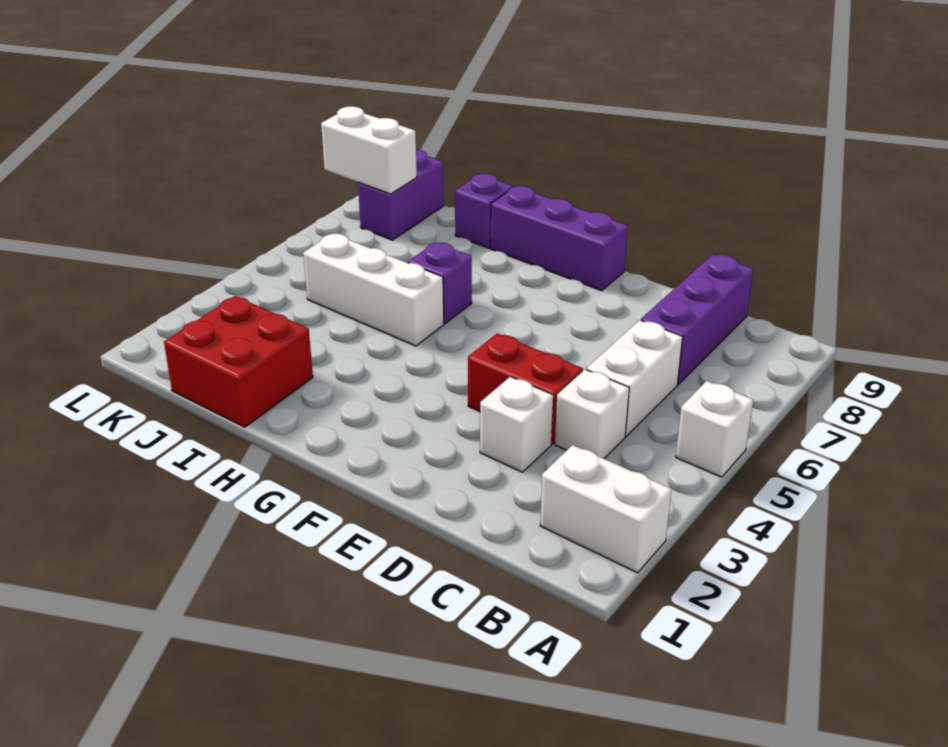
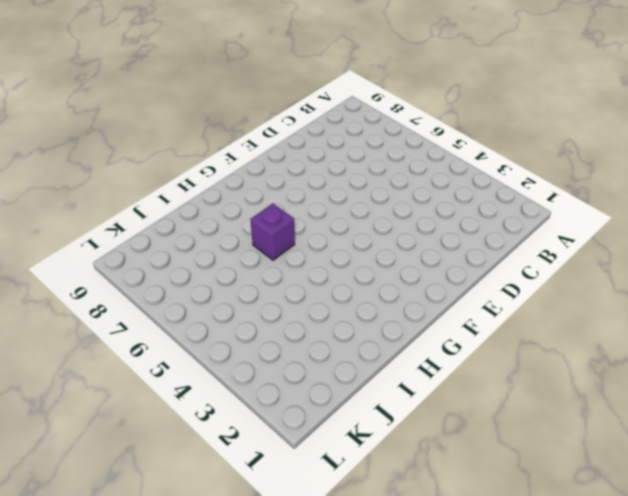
none -> white brick A2:B2 level 1
none -> white brick A5 level 1
none -> white brick C4 level 1

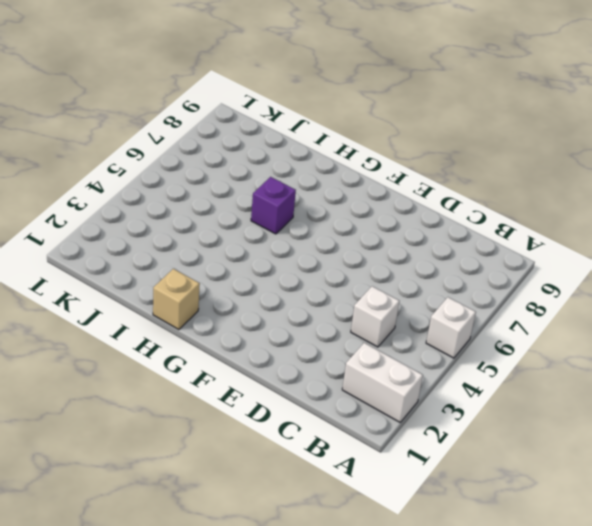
tan brick H1 level 1 -> none
none -> white brick C5:C6 level 1
none -> purple brick C7:C9 level 1
none -> white brick D3 level 1

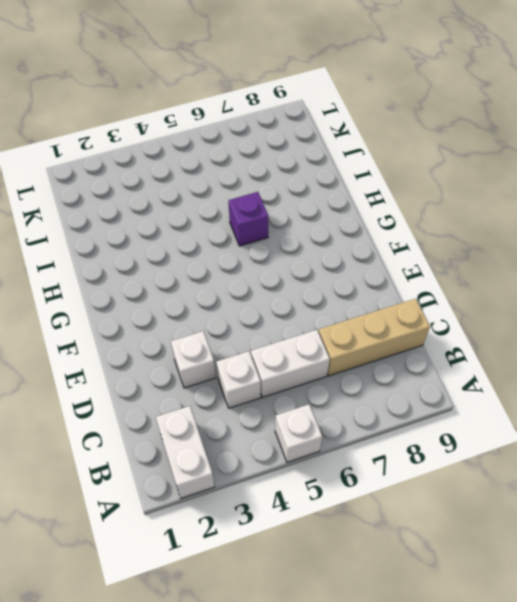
tan brick C7:C9 level 1 -> purple brick C7:C9 level 1
none -> red brick D4:E4 level 1
none -> purple brick F9:H9 level 1
none -> white brick H5:J5 level 1

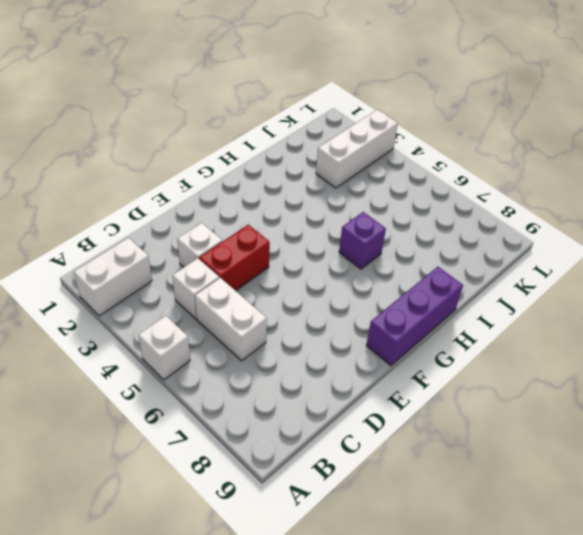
white brick J3:L3 level 1 -> white brick H5:J5 level 1
none -> purple brick C7:C9 level 1
none -> red brick I1:J2 level 1
none -> purple brick I9 level 1

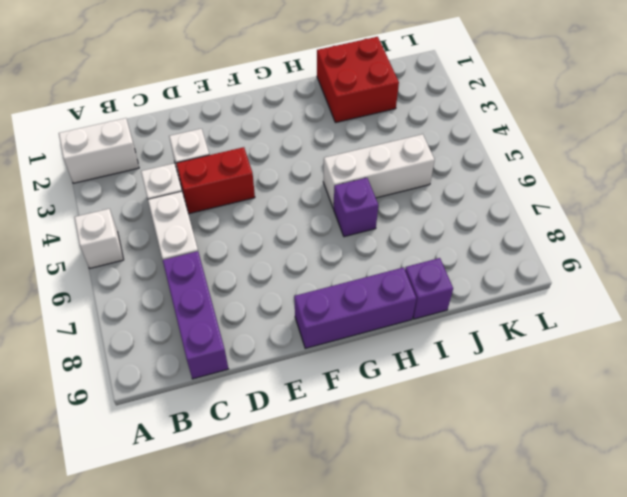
none -> purple brick K8:K9 level 1
none -> white brick K8:L8 level 2

